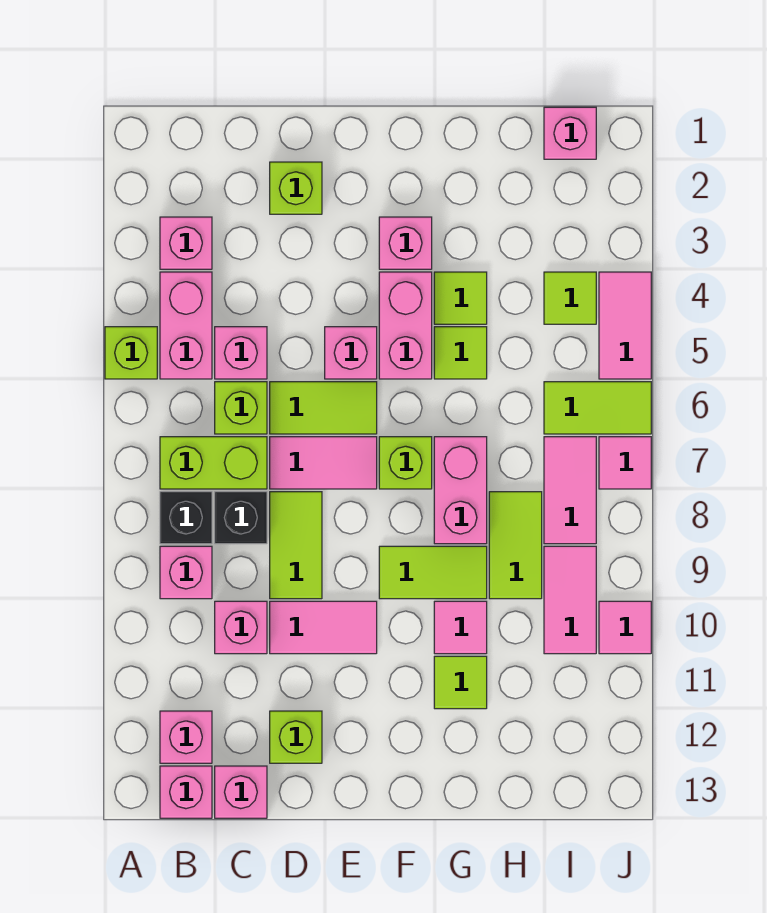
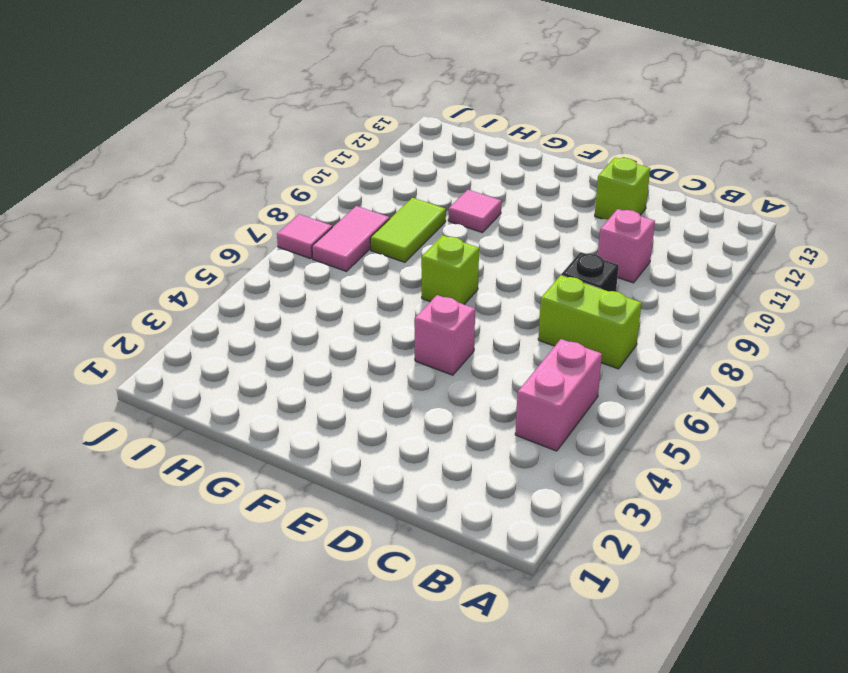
none -> lime brick A5 level 1
none -> pink brick B3 level 1
none -> black brick B8 level 1
none -> pink brick B9 level 1

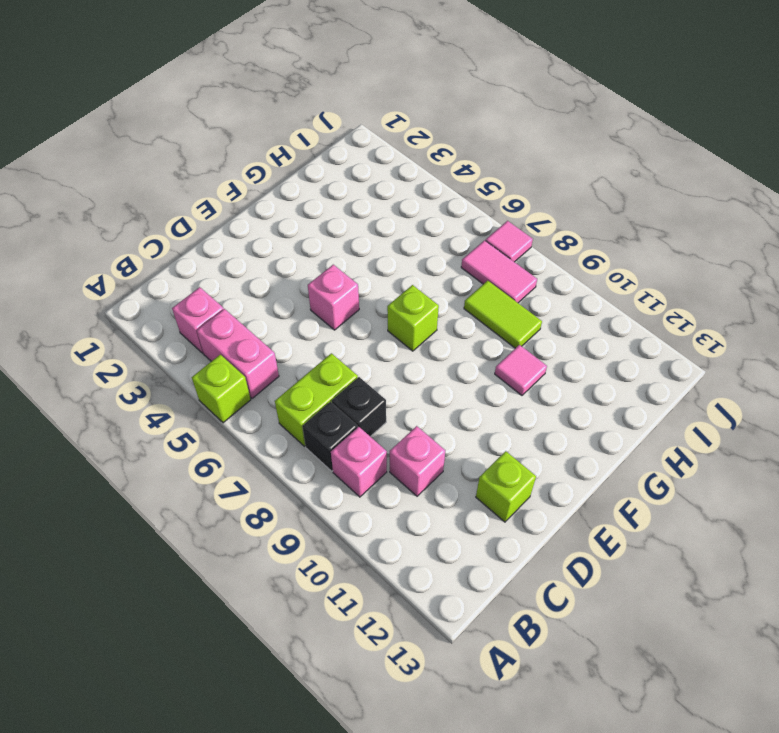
none -> pink brick B12 level 1
none -> pink brick B13 level 1
none -> pink brick C5 level 1
none -> lime brick C6 level 1

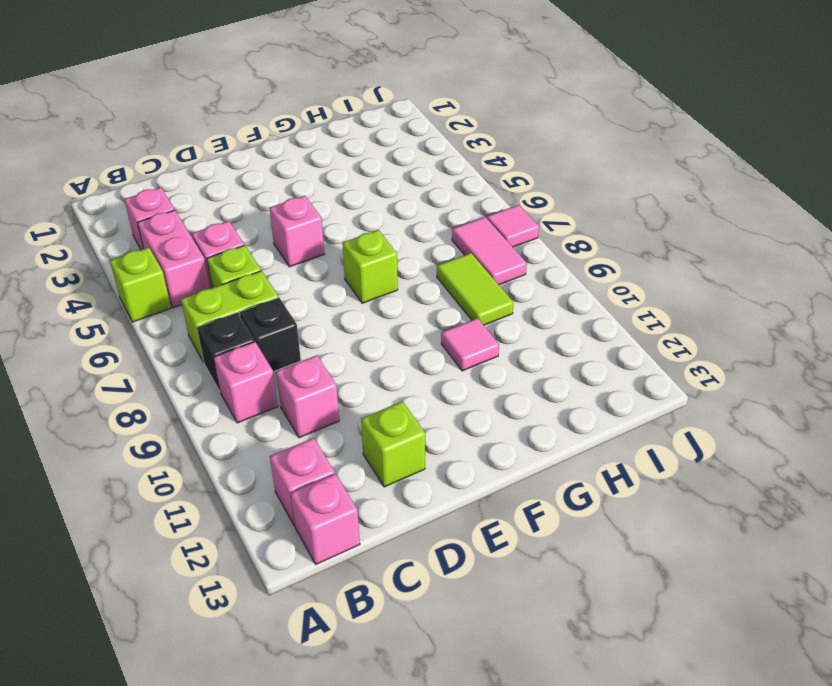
none -> pink brick C13 level 1
none -> lime brick D2 level 1
none -> lime tile D6:E6 level 1
none -> pink tile D7:E7 level 1

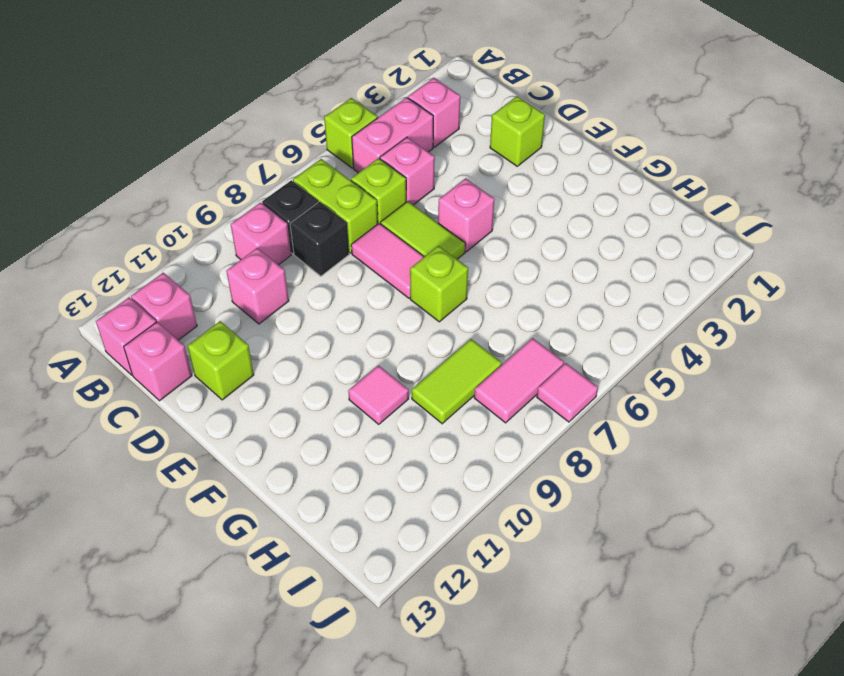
none -> lime tile D8:D9 level 1
none -> pink tile D10:E10 level 1
none -> pink brick F3 level 1
none -> pink brick F4:F5 level 1

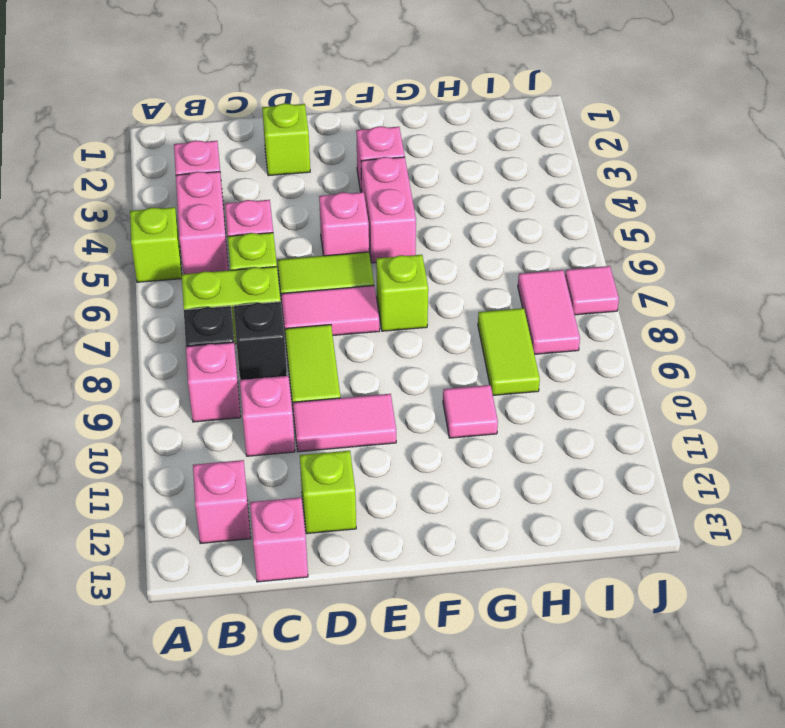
none -> pink brick B13 level 1
none -> lime tile F9:G9 level 1
none -> lime tile G4 level 1
none -> lime tile G5 level 1

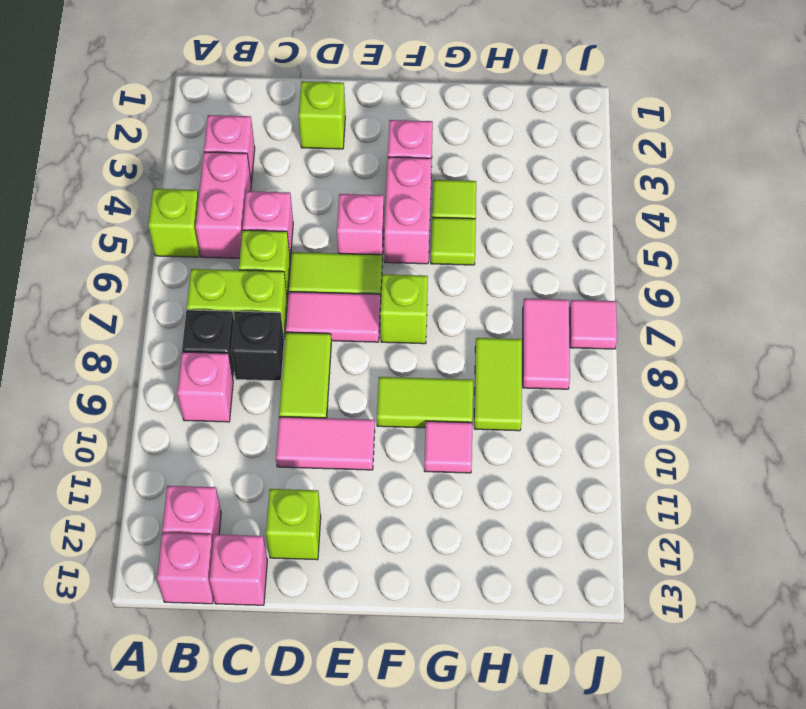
none -> pink brick C10 level 1
none -> pink brick G7:G8 level 1
none -> lime tile G11 level 1
none -> pink brick I1 level 1

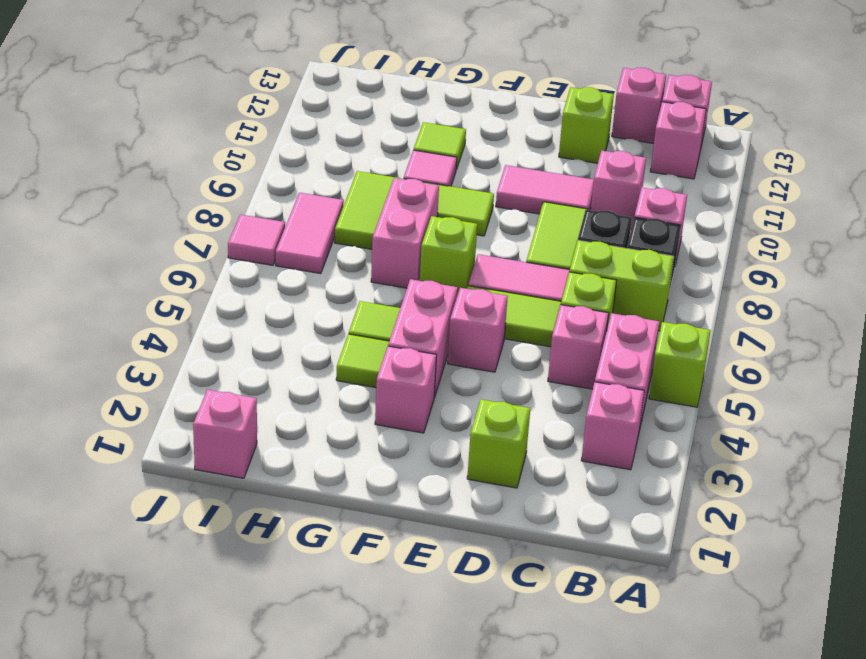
none -> lime tile I4 level 1
none -> lime tile I6:J6 level 1
none -> pink tile I9:I10 level 1
none -> pink tile J4:J5 level 1

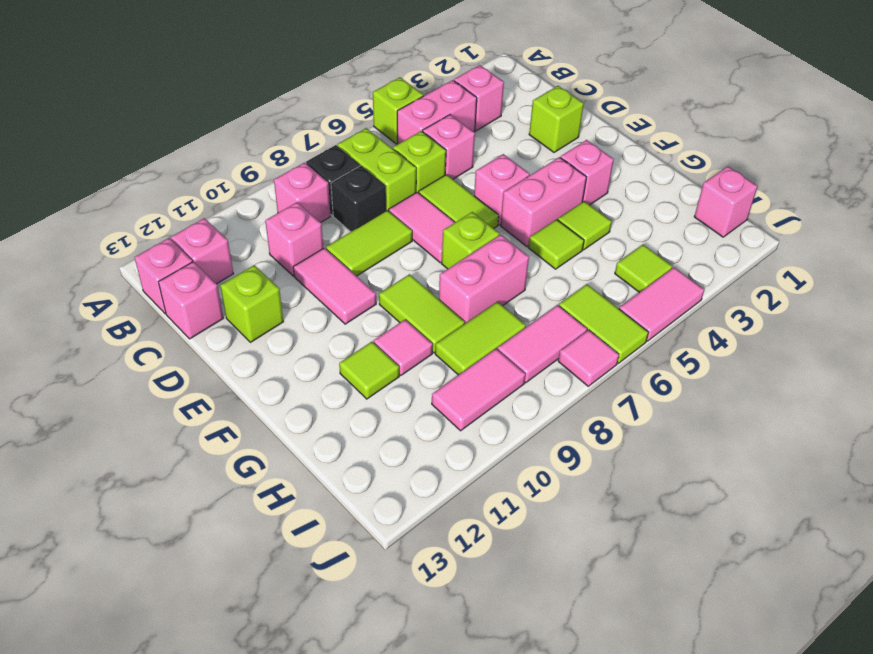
none -> pink tile J10 level 1

